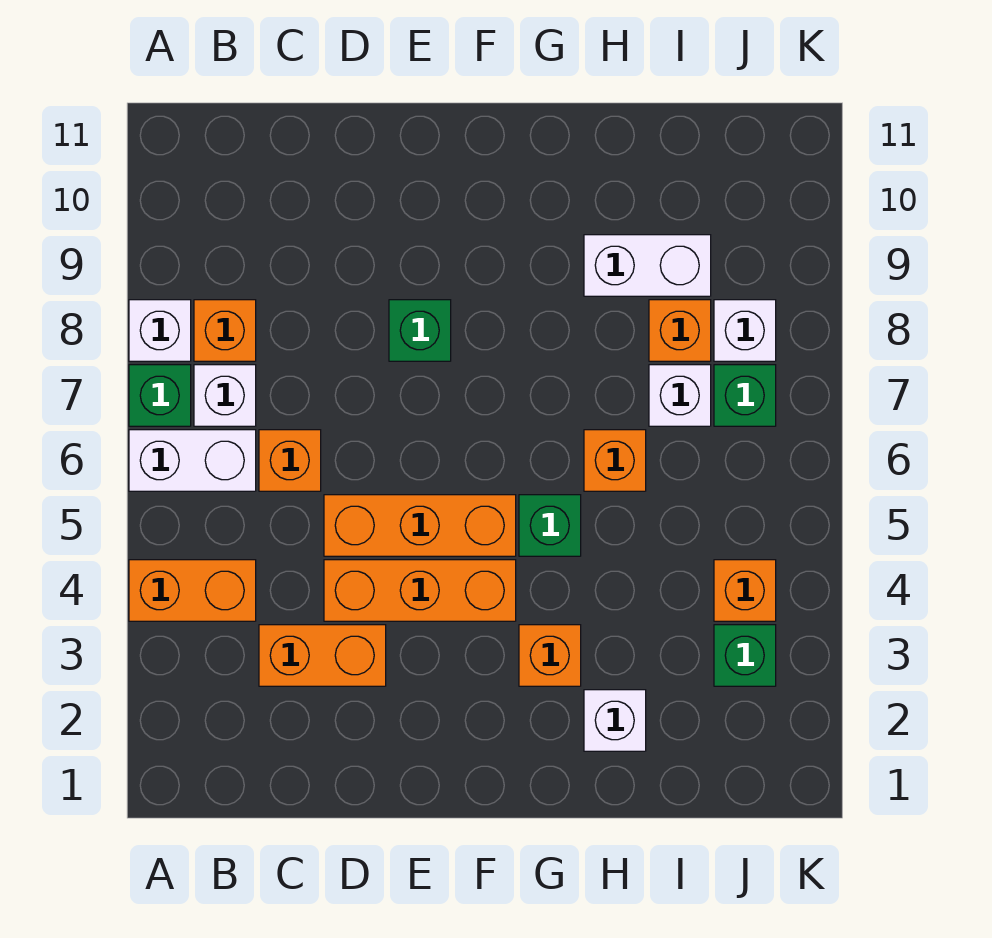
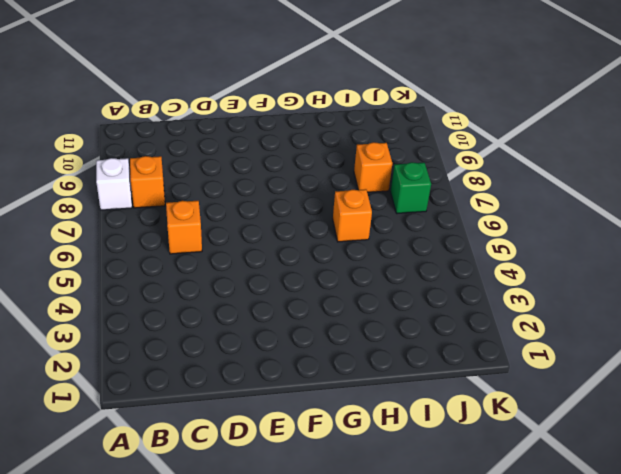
none -> orange brick A4:B4 level 1
none -> white brick A6:B6 level 1
none -> green brick A7 level 1

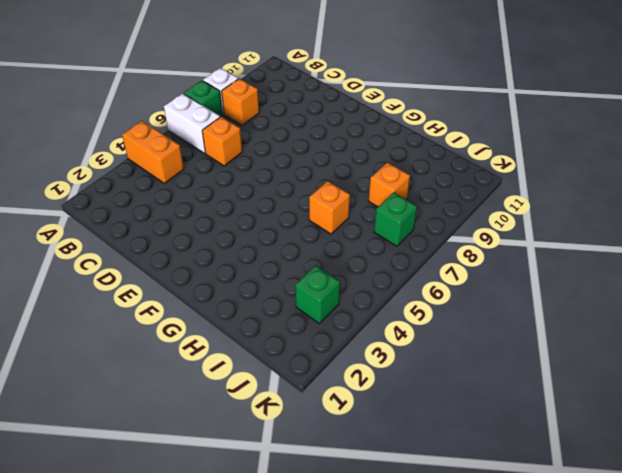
none -> white brick B7 level 1
none -> orange brick C3:D3 level 1
none -> orange brick D4:F4 level 1

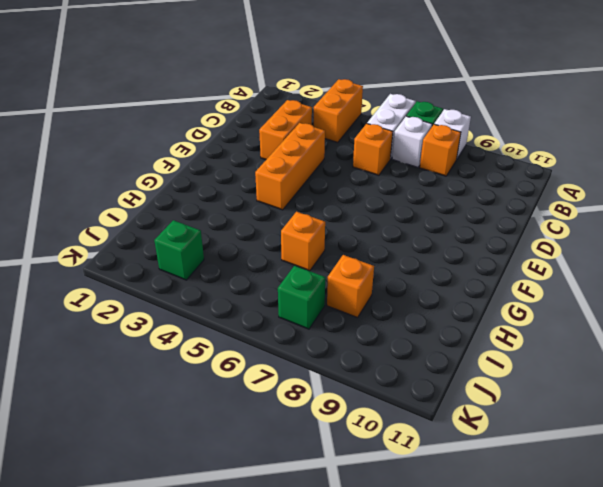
none -> orange brick D5:F5 level 1
none -> green brick E8 level 1
none -> orange brick G3 level 1

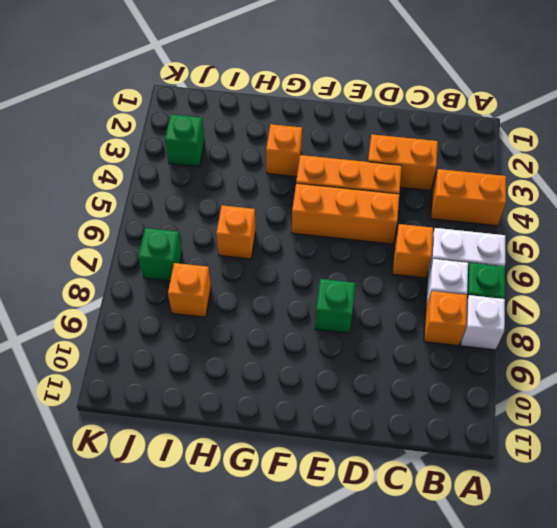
none -> green brick G5 level 1
none -> white brick H2 level 1
none -> white brick H9:I9 level 1

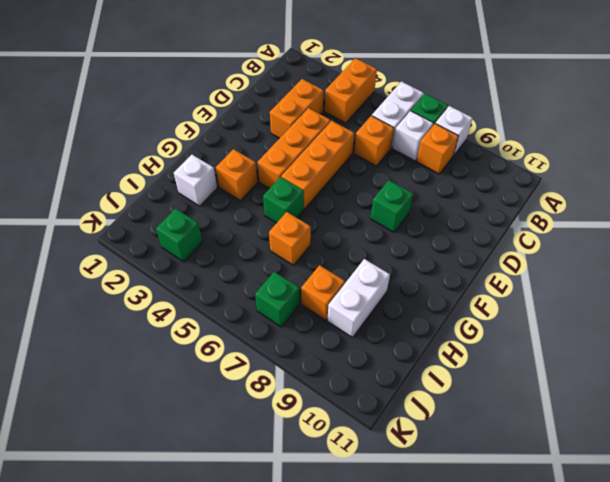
none -> white brick I7 level 1
none -> orange brick J4 level 1
none -> white brick J8 level 1

